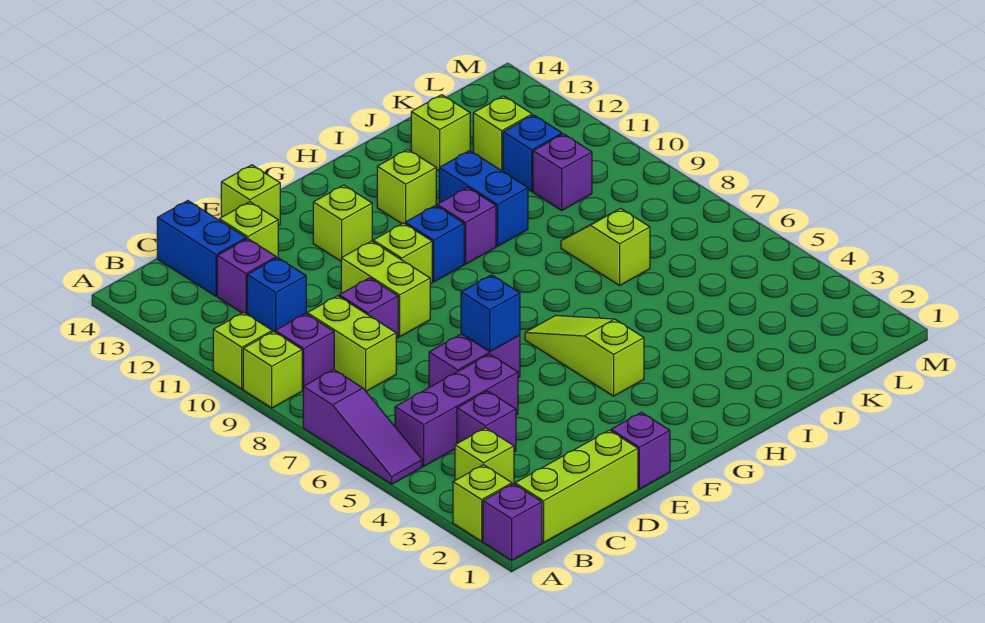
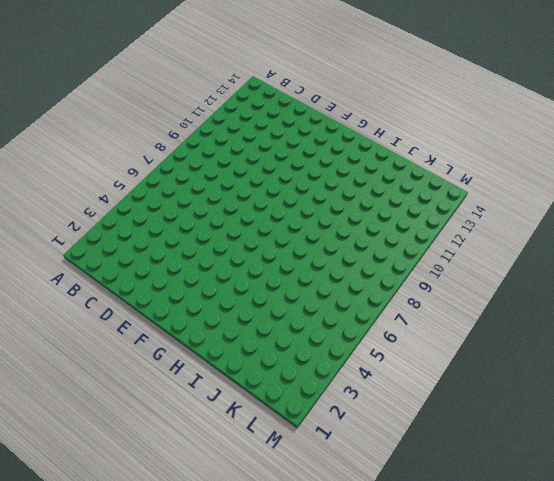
none -> purple brick A1 level 1
none -> lime brick A2 level 1
none -> purple slope A5:A7 level 1 top 7
none -> lime brick A9 level 1

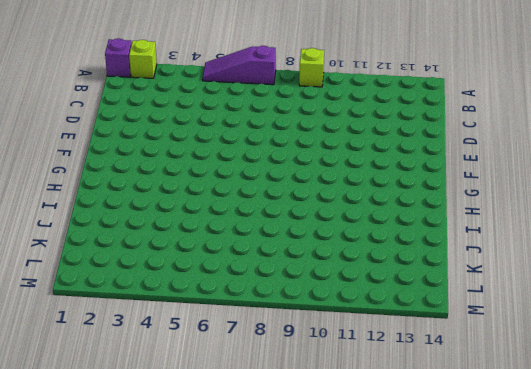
none -> lime brick A10 level 1
none -> lime brick B1:D1 level 1
none -> lime brick B3 level 1
none -> purple brick B5:D5 level 1

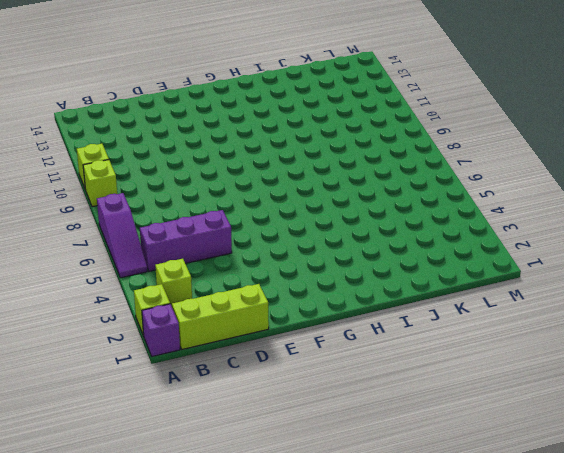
none -> purple brick B9 level 1
none -> purple brick C4 level 1
none -> lime brick C8:C9 level 1
none -> blue brick C11 level 1

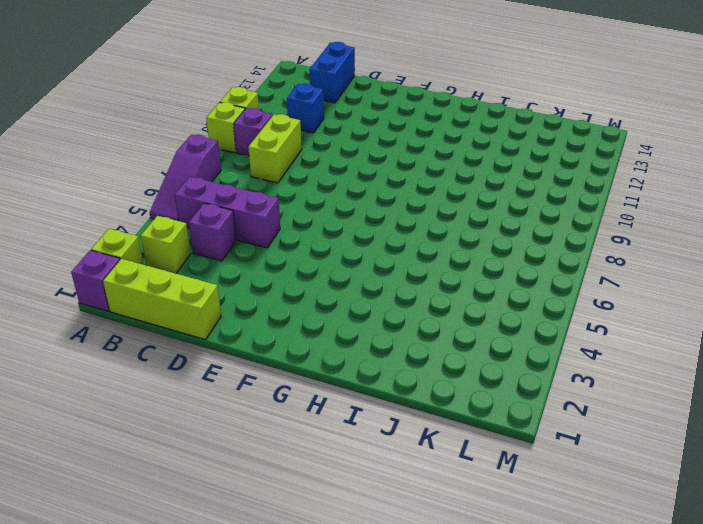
none -> purple brick C12 level 1
none -> purple brick D6:E6 level 1
none -> purple brick D9 level 1
none -> lime brick D13 level 1

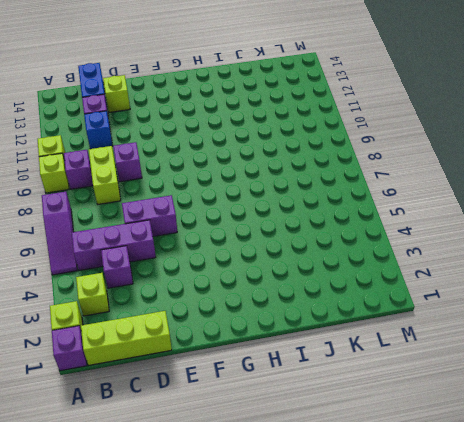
none -> purple brick E1 level 1
none -> lime brick E9:E10 level 1
none -> lime brick E14 level 1
none -> lime brick F10 level 1

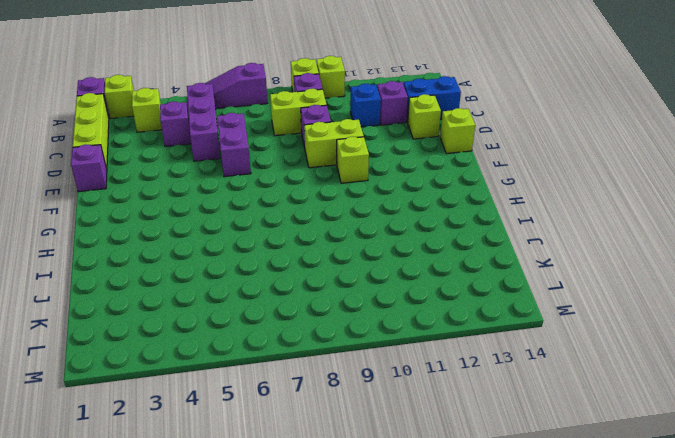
none -> lime brick F12 level 1
none -> lime slope G4:G6 level 1 top 4
none -> blue brick G10 level 1
none -> purple brick H10 level 1

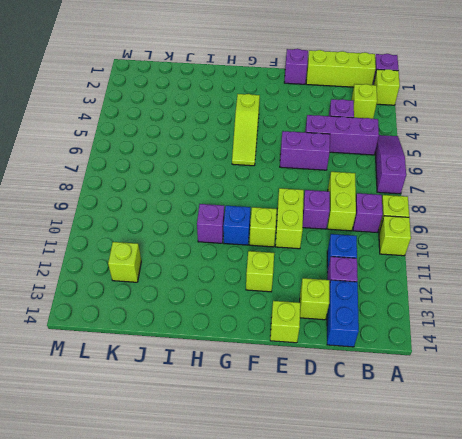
none -> lime brick H12 level 1
none -> blue brick I10:I11 level 1
none -> lime slope J7:J8 level 1 top 7
none -> lime brick J13 level 1

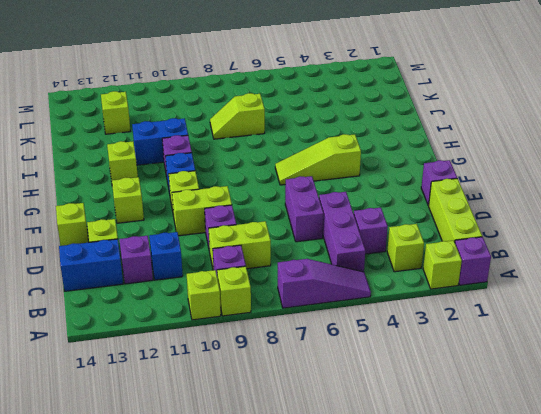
none -> lime brick J13 level 1
none -> purple brick K10 level 1
none -> blue brick K11 level 1
none -> blue brick E6 level 2

